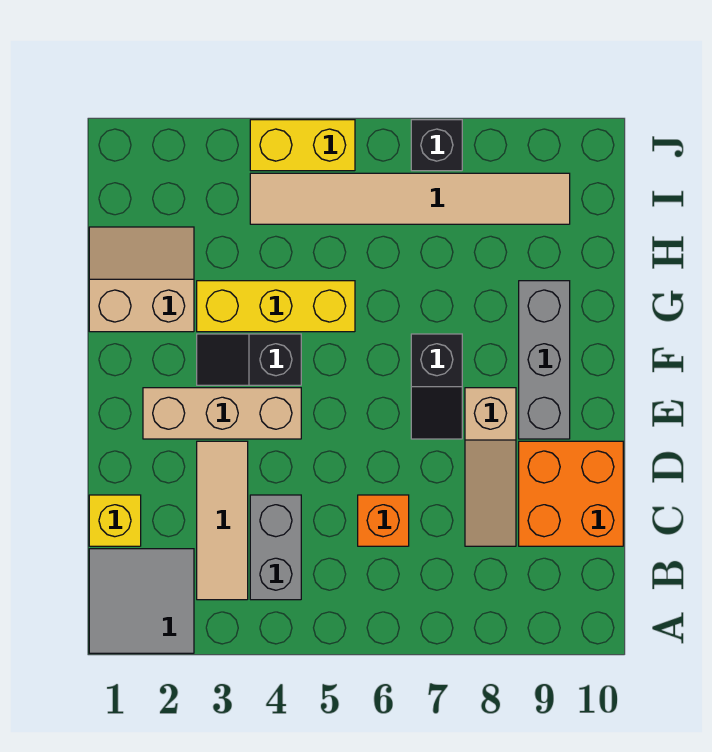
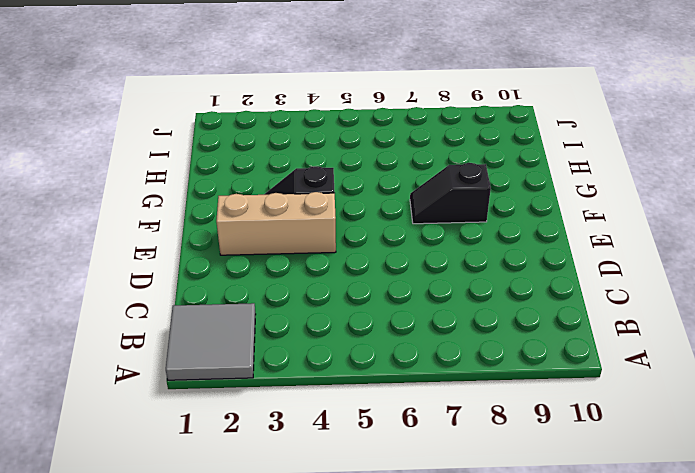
black slope F7:F8 level 1 top 8 -> black slope E7:F7 level 1 top F
none -> tan tile B3:D3 level 1
none -> grey brick B4:C4 level 1
none -> yellow brick C1 level 1

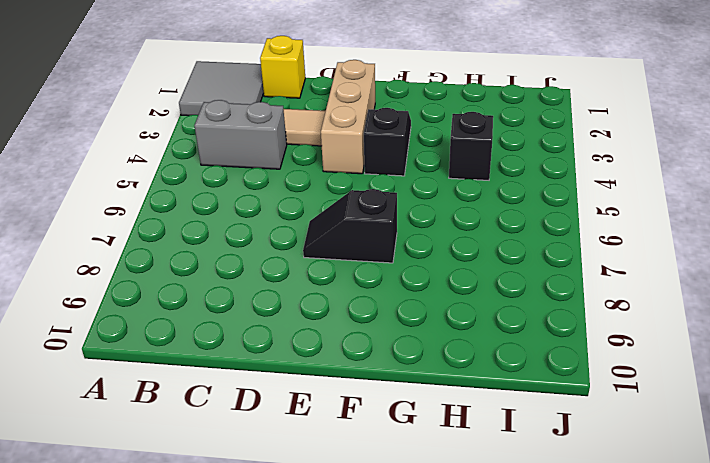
black brick H4 level 1 -> black brick J7 level 1
none -> orange brick C6 level 1
none -> tan slope C8:E8 level 1 top E
none -> orange brick C9:D10 level 1

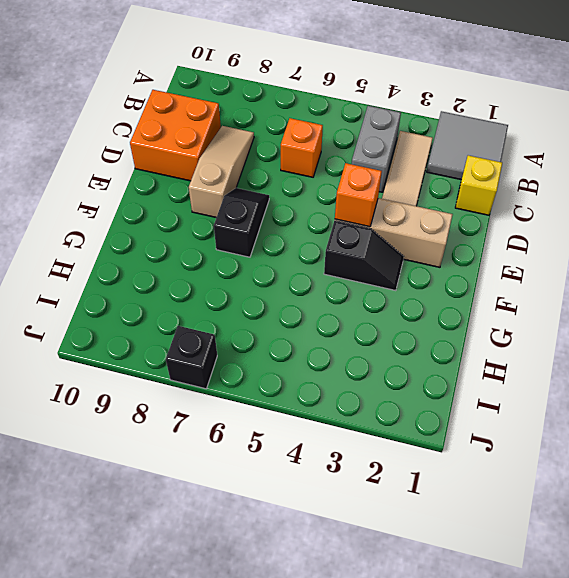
orange brick E4 level 2 -> none
none -> grey brick E9:G9 level 1
none -> tan slope G1:H2 level 1 top G
none -> yellow brick G3:G5 level 1

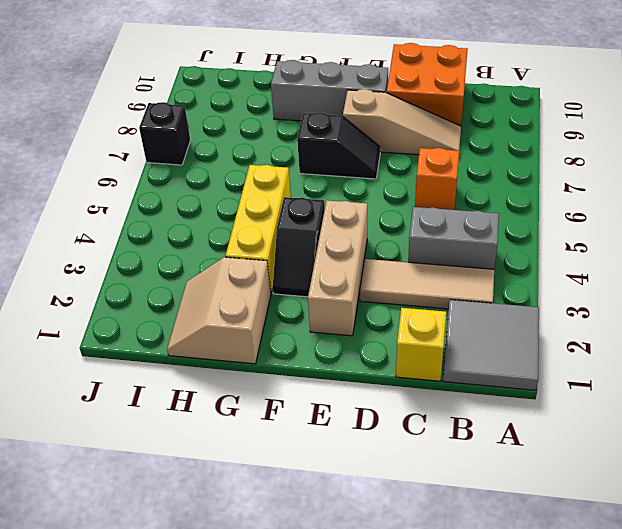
none -> tan tile I4:I9 level 1
none -> yellow brick J4:J5 level 1

